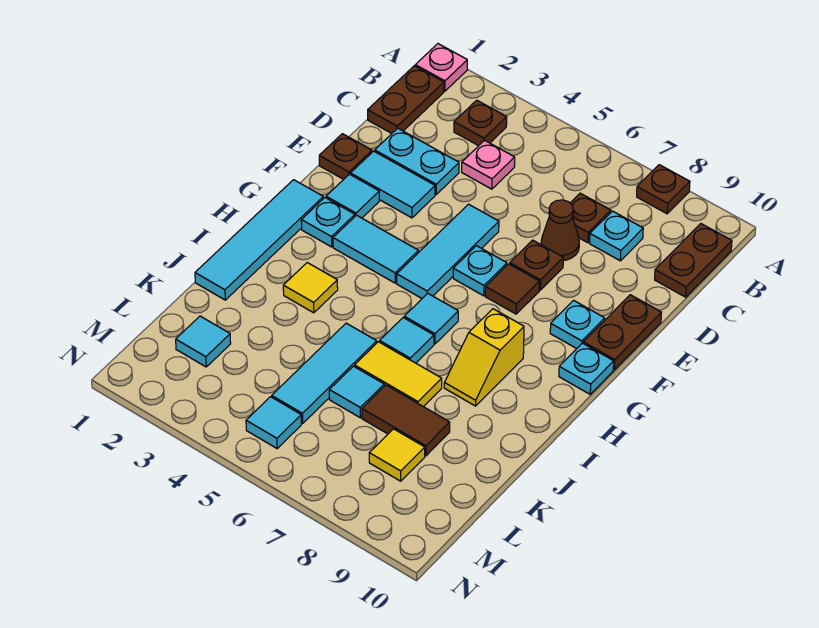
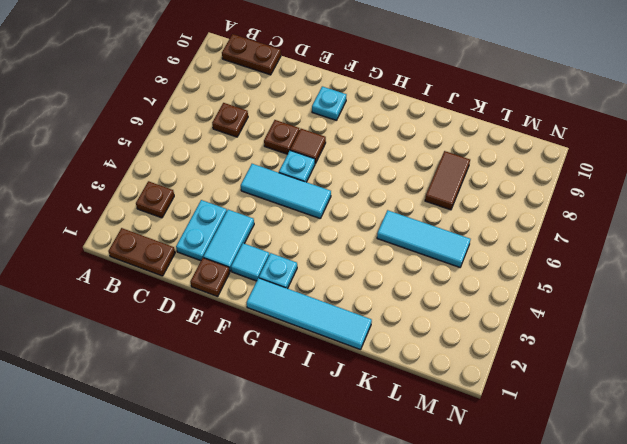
none -> pink plate A1 level 1
none -> brown plate A8 level 1
none -> pink plate C4 level 1
none -> cyan plate C8 level 1

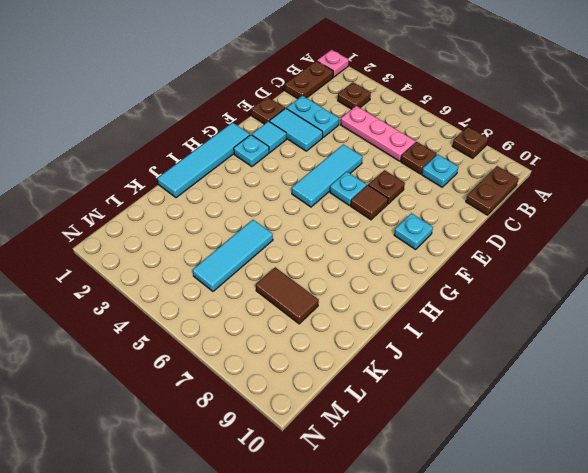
pink plate C4:C6 level 1 -> pink plate C4 level 1
none -> brown cone D7 level 1
none -> brown plate E10:F10 level 1
none -> cyan tile G3:G4 level 1
none -> cyan plate G10 level 1

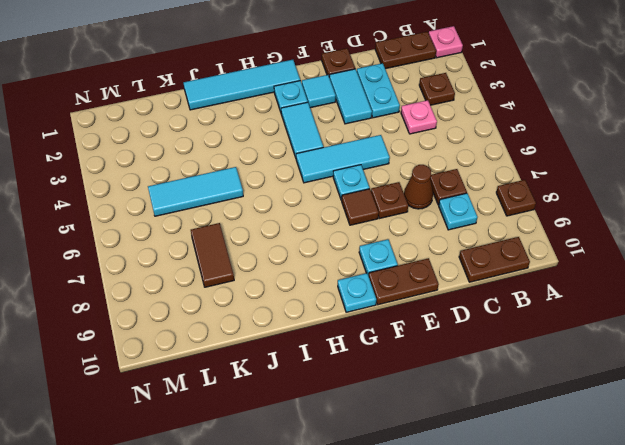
none -> cyan tile H6 level 1
none -> yellow slope H8:I8 level 1 top H
none -> yellow tile I3 level 1
none -> cyan tile I6 level 1

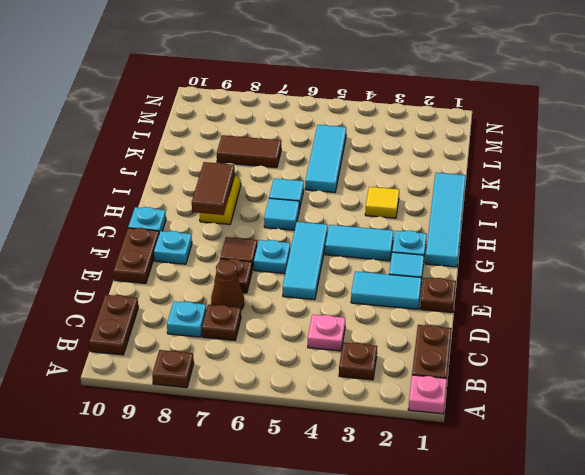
brown tile G8:H8 level 2 -> none
none -> cyan plate D2:D3 level 1
none -> yellow tile J6:J7 level 1
none -> cyan tile K6 level 1
none -> cyan tile L2 level 1

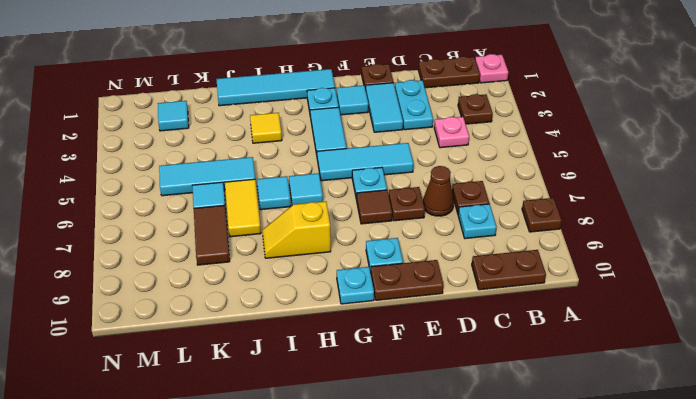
none -> yellow tile L8 level 1
none -> cyan tile M5 level 1

